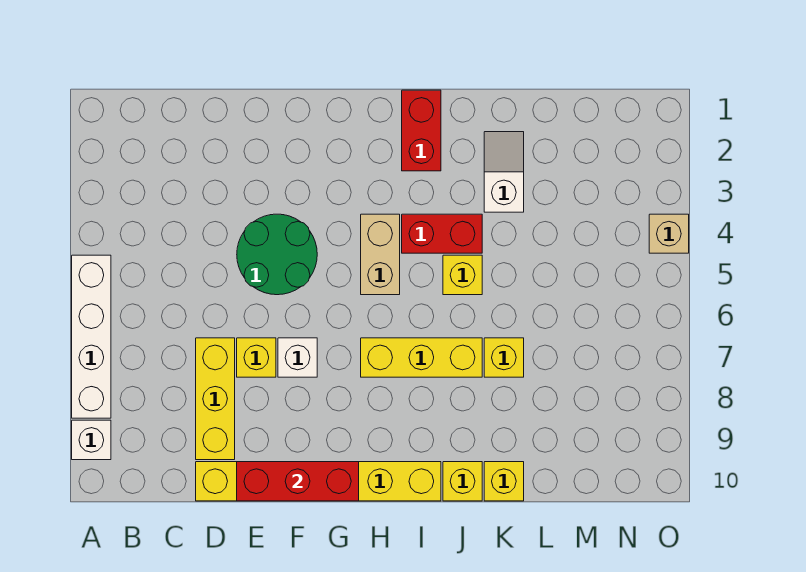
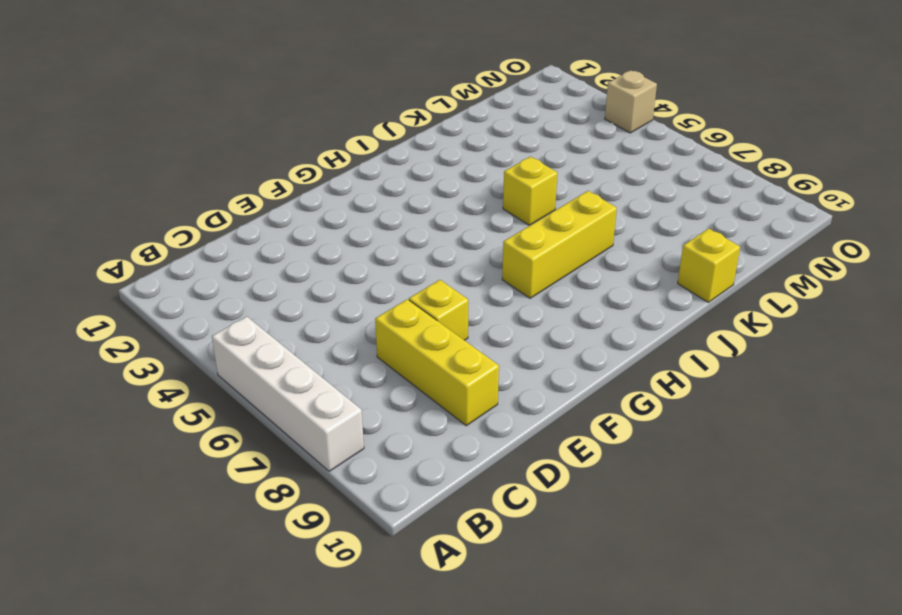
none -> white brick A9 level 1
none -> yellow brick D10:I10 level 1
none -> green round brick E4:F5 level 1

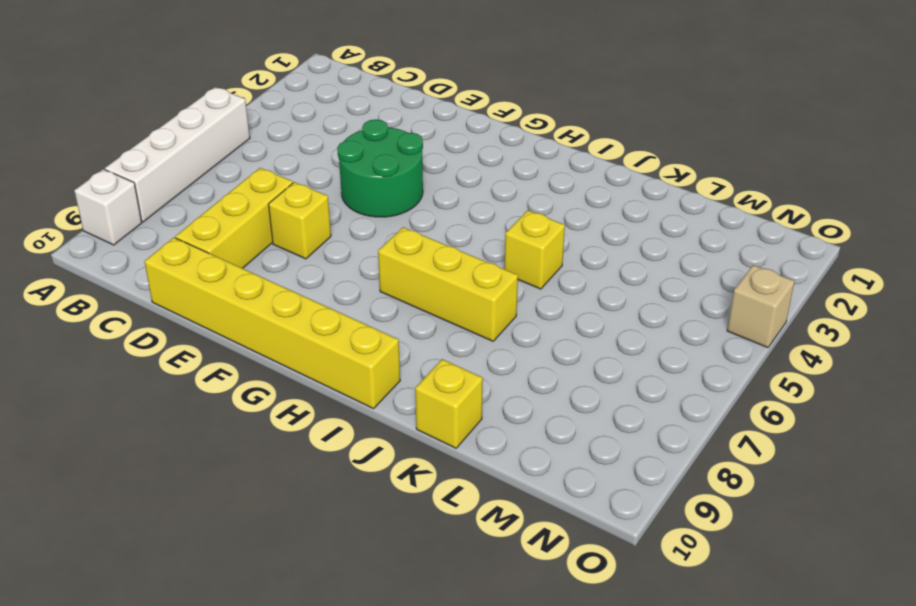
none -> white brick F7 level 1
none -> tan brick H4:H5 level 1
none -> red brick I1:I2 level 1

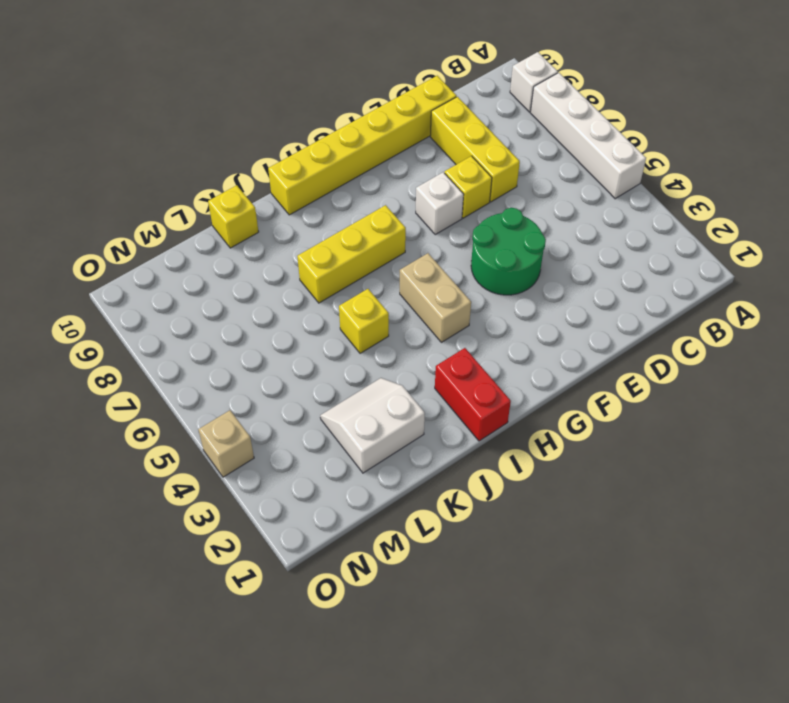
white slope K2:L3 level 1 top 2 -> white slope K2:K3 level 1 top 3
none -> red brick I4:J4 level 1
none -> yellow brick J10 level 1
none -> yellow brick K7 level 1

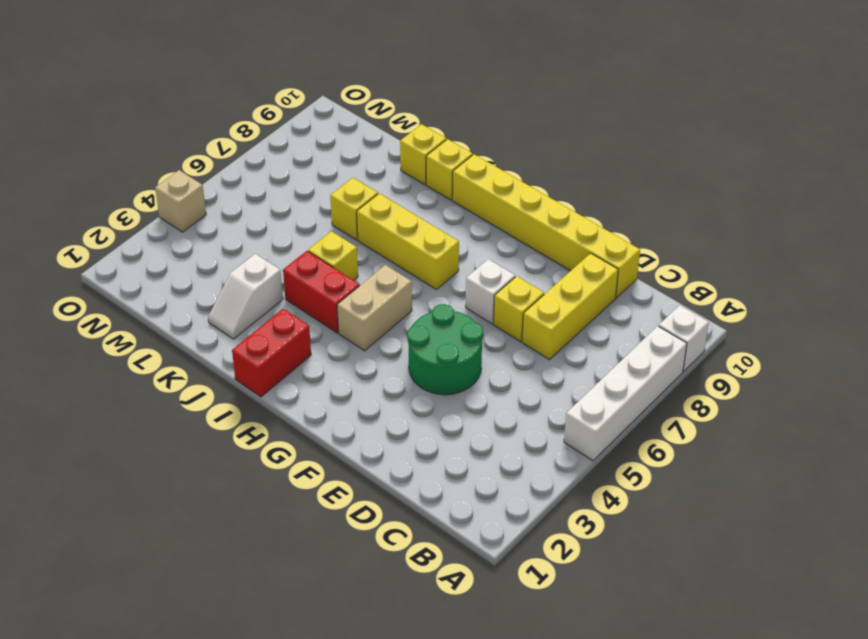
none -> red brick E10:G10 level 2

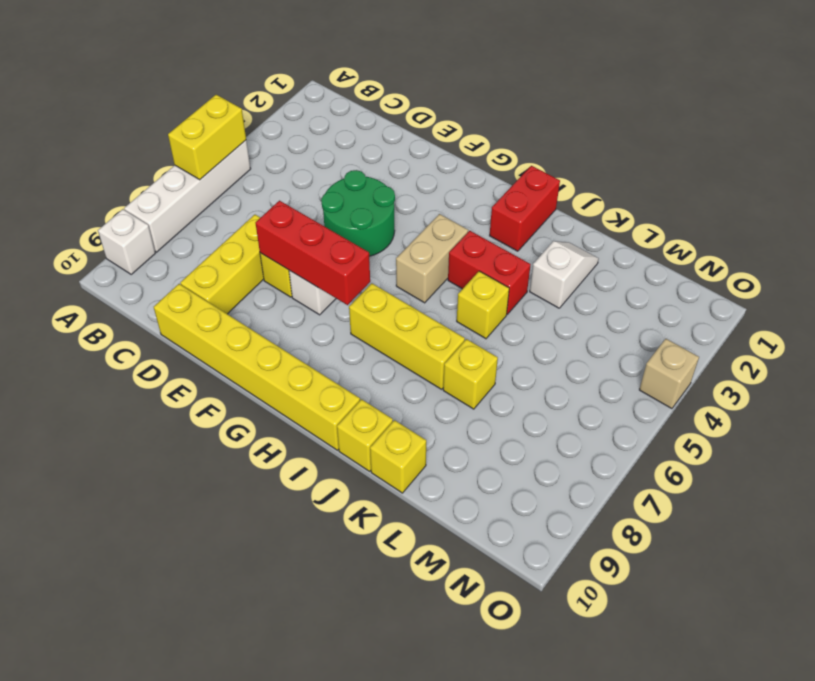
yellow brick A5:A6 level 2 -> none
red brick E7:G7 level 2 -> red brick E10:G10 level 2

